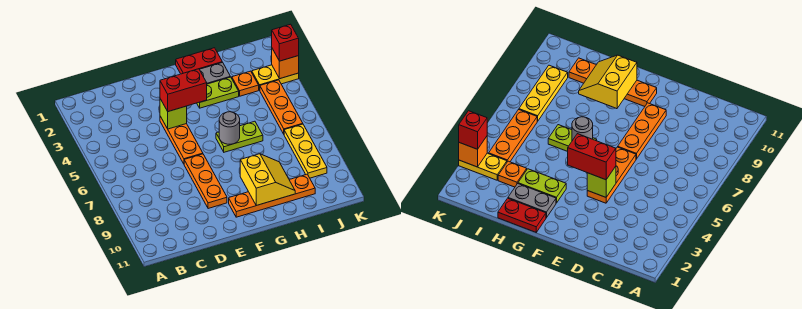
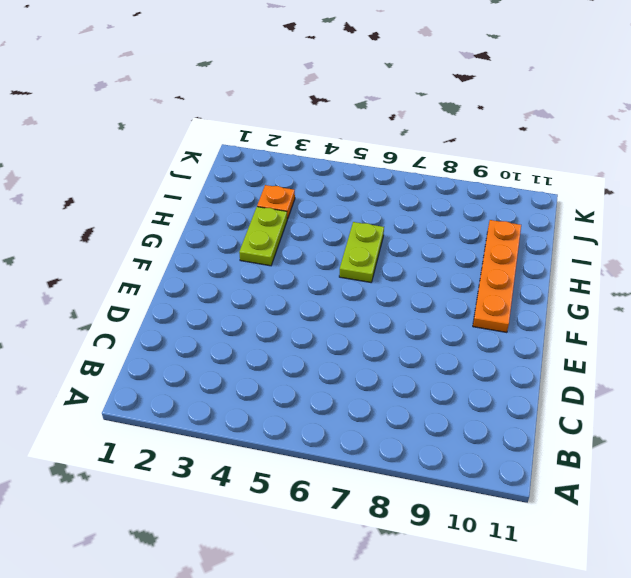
none -> orange plate E4:E6 level 1
none -> orange plate E7:E9 level 1
none -> red plate G1:H1 level 1

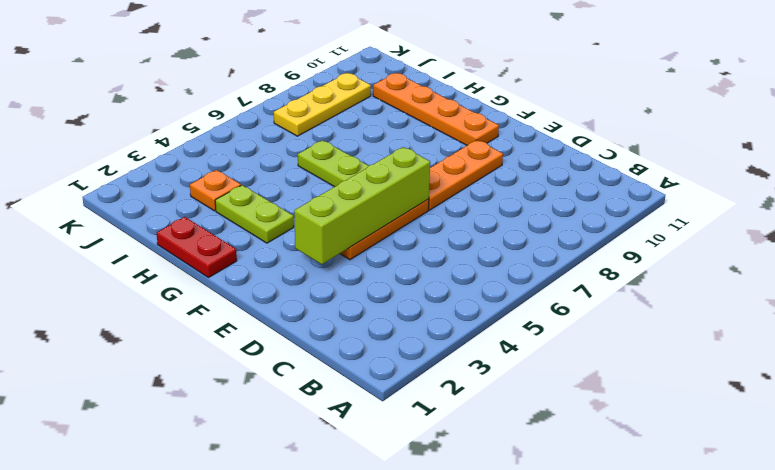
lime brick E3:E6 level 2 -> lime brick E4 level 2
none -> grey plate G2:H2 level 1
none -> yellow plate J3:K3 level 1
none -> orange plate J4:J6 level 1

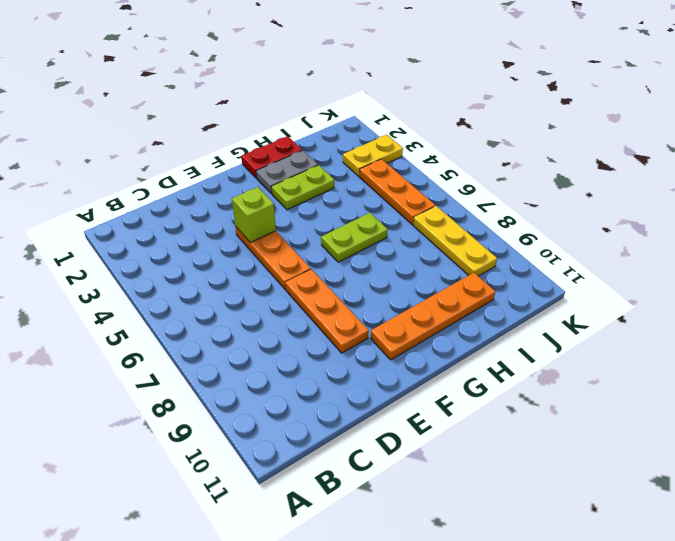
none -> orange plate I3 level 1
none -> grey round brick G6 level 2
none -> yellow slope G9:H10 level 2 top G

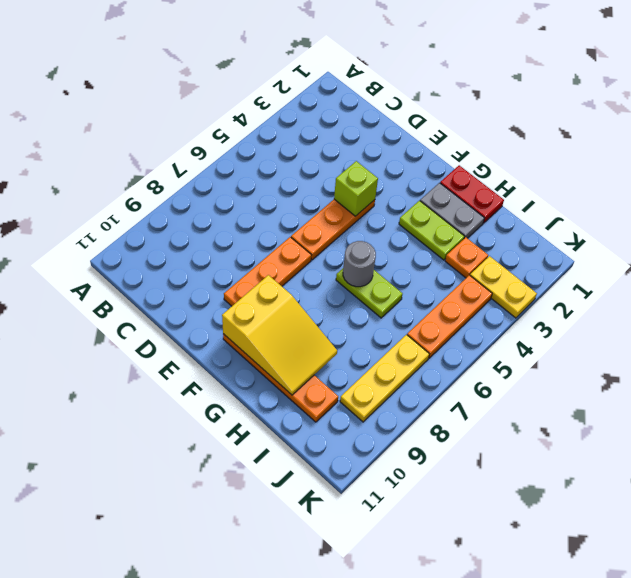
yellow slope F9:H10 level 2 top F -> yellow slope G9:H10 level 2 top G
none -> orange brick K3 level 2
none -> red brick E4:F4 level 3
none -> red brick K3 level 3

